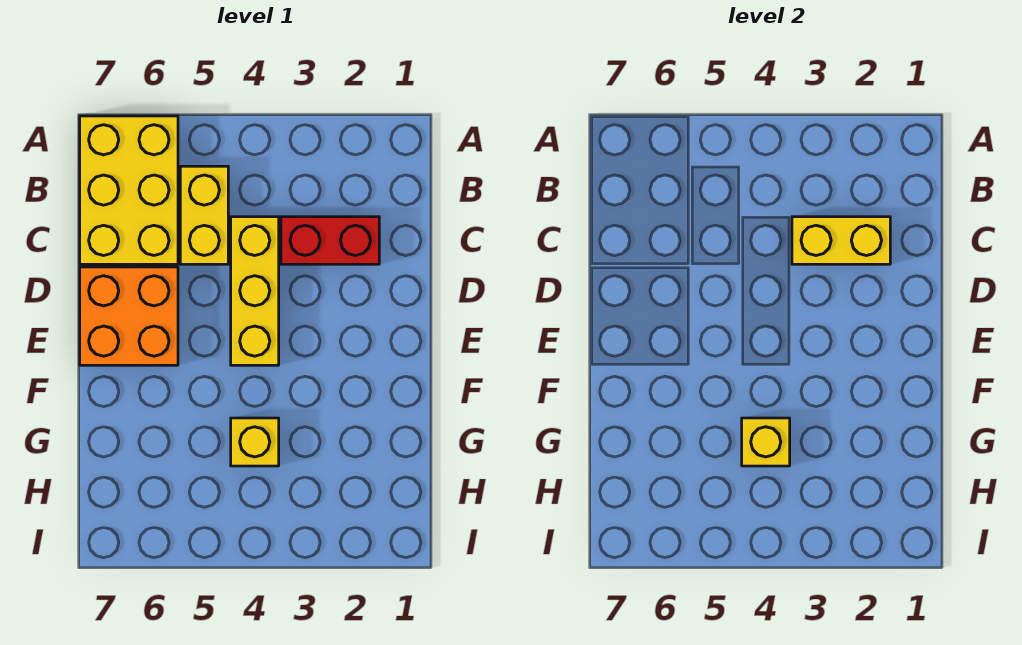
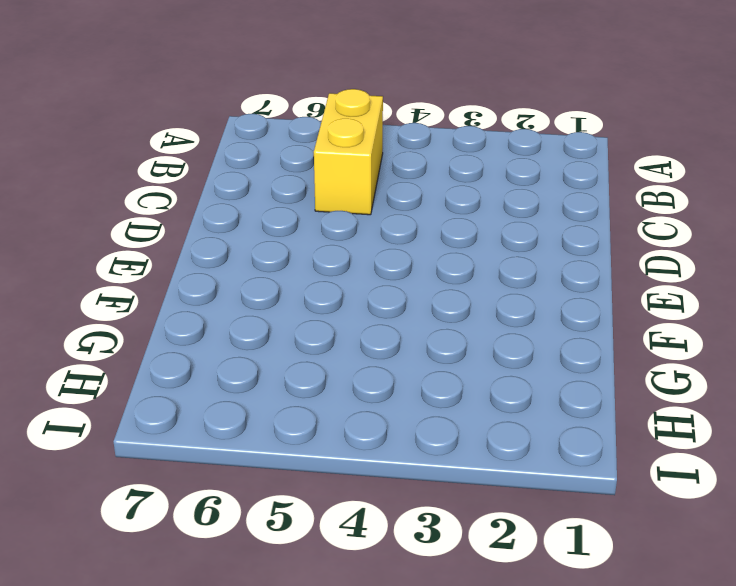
none -> yellow brick A6:C7 level 1
none -> red brick C2:C3 level 1

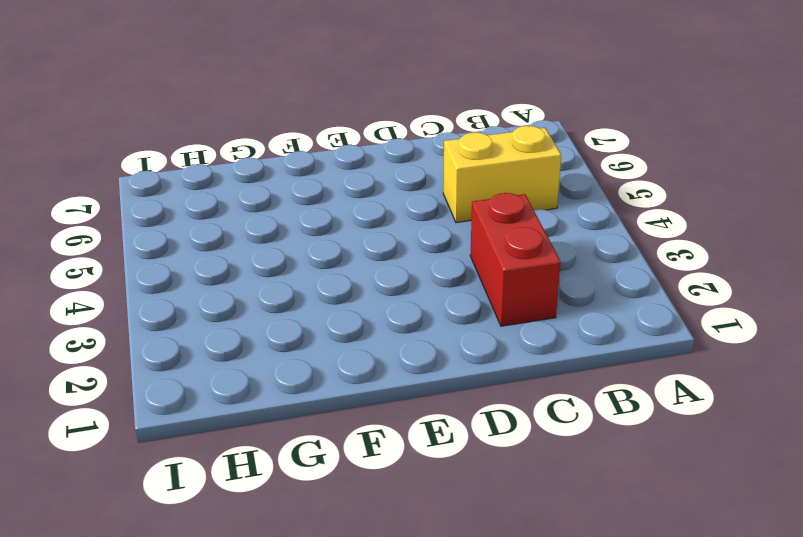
none -> yellow brick A6:C7 level 1
none -> yellow brick C4:E4 level 1

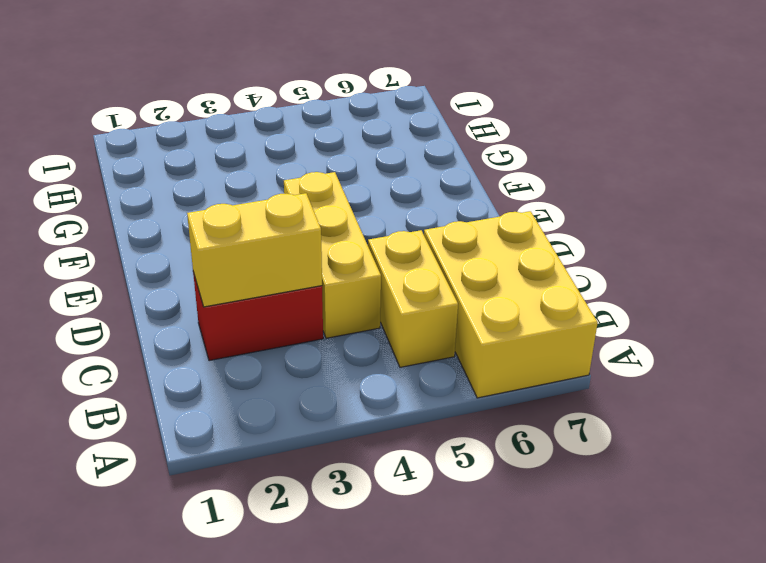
none -> orange brick D6:E7 level 1
none -> yellow brick G4 level 1

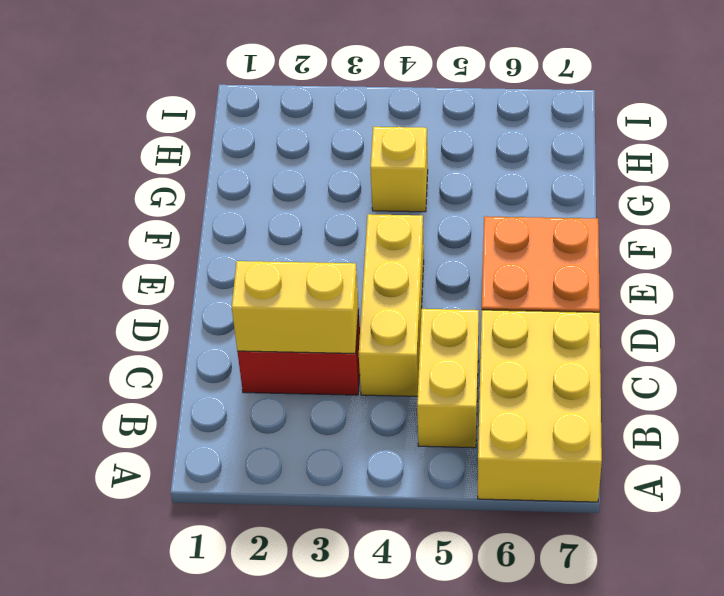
none -> yellow brick G4 level 2

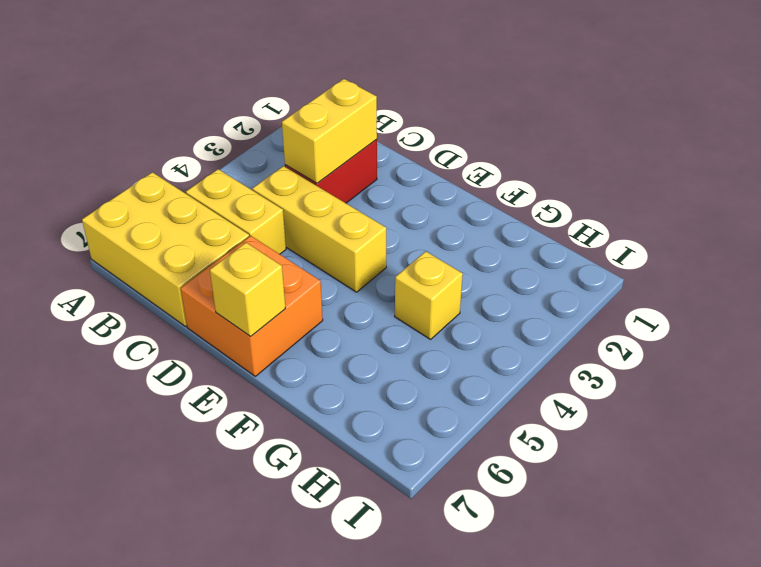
yellow brick E7 level 2 -> yellow brick G4 level 2

